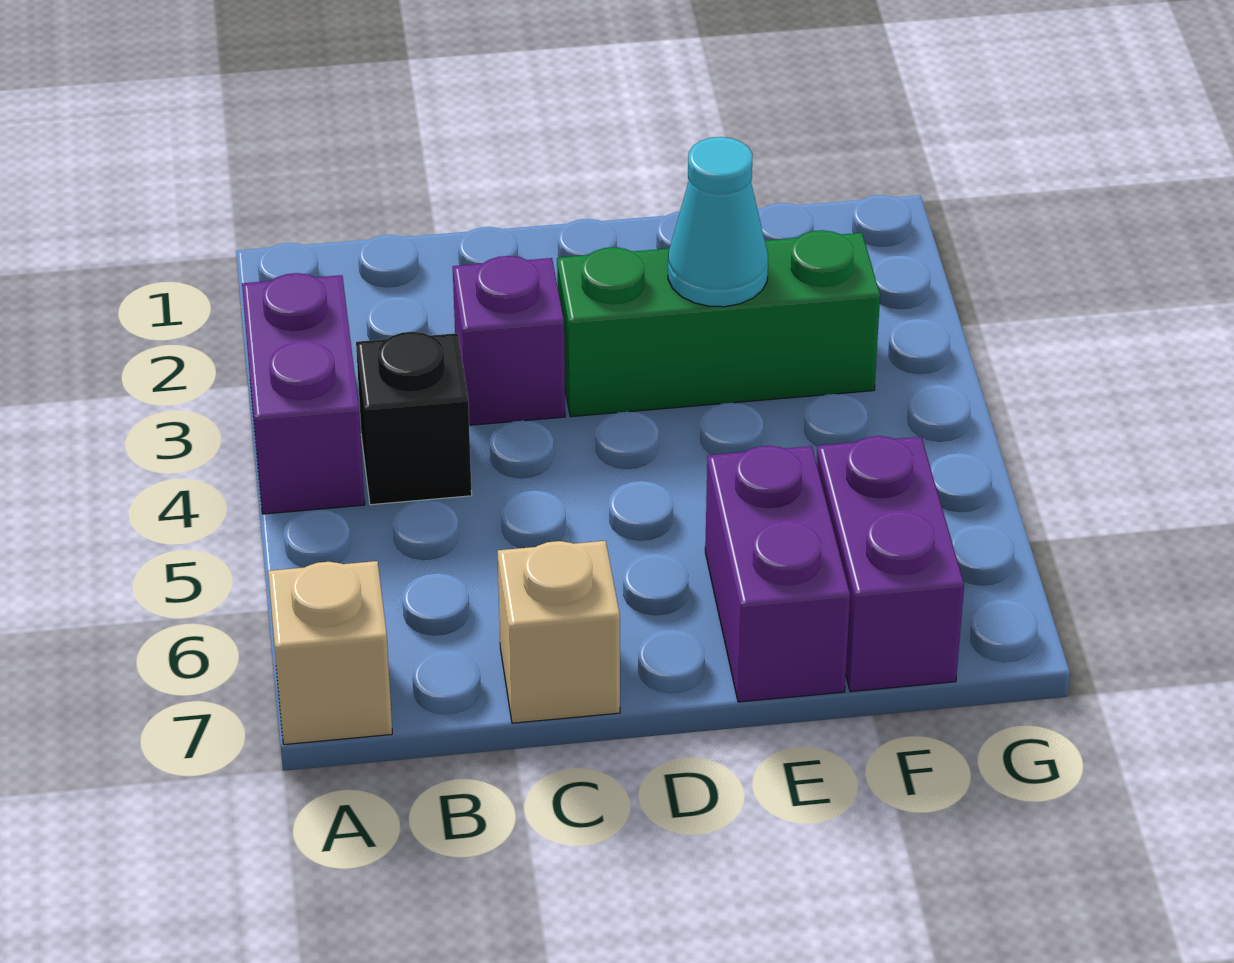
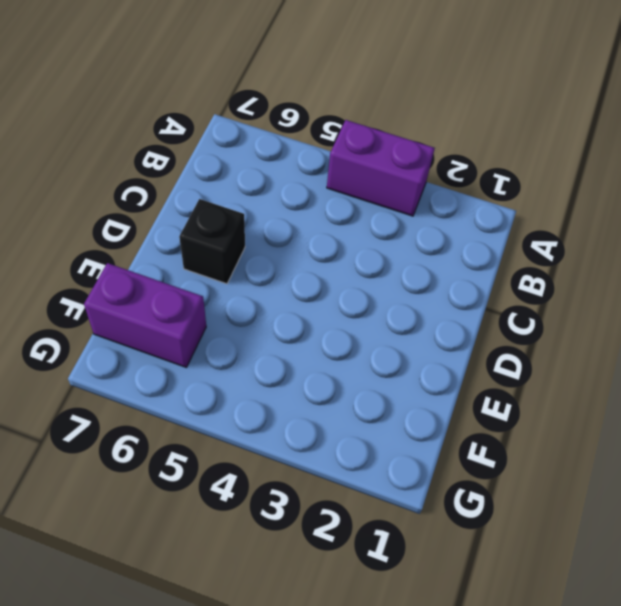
black brick D6 level 1 -> black brick B4 level 1
none -> tan brick A7 level 1
none -> purple brick C3 level 1

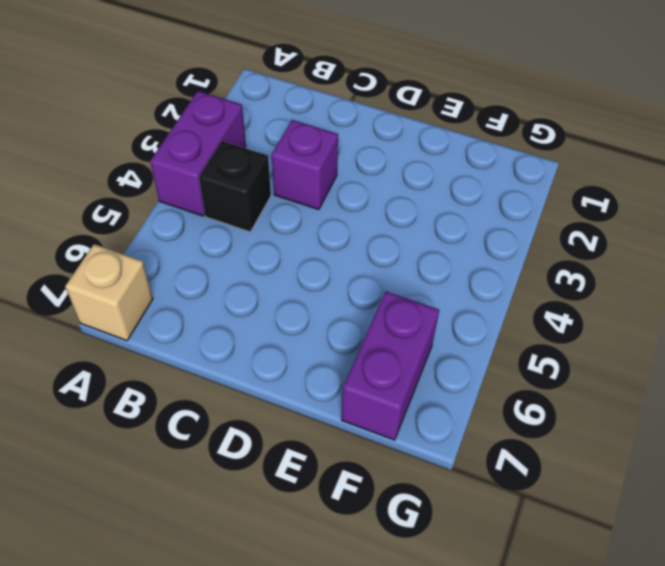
none -> tan brick C7 level 1
none -> green brick D3:F3 level 1

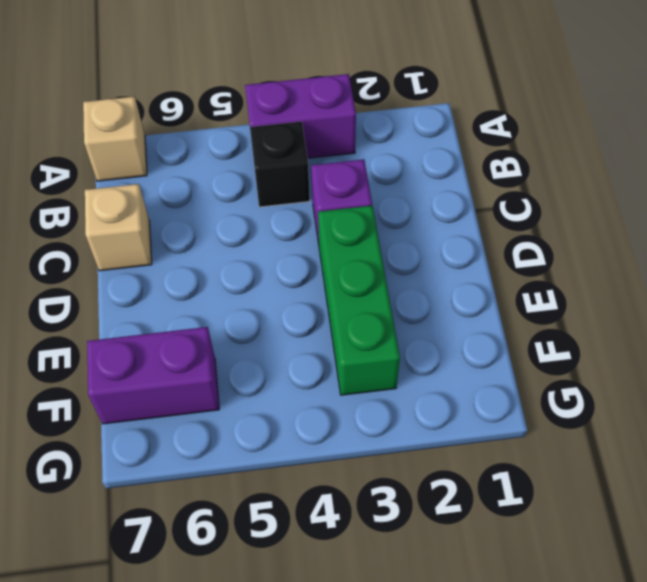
none -> purple brick E6:E7 level 1
none -> cyan cone E3 level 2

